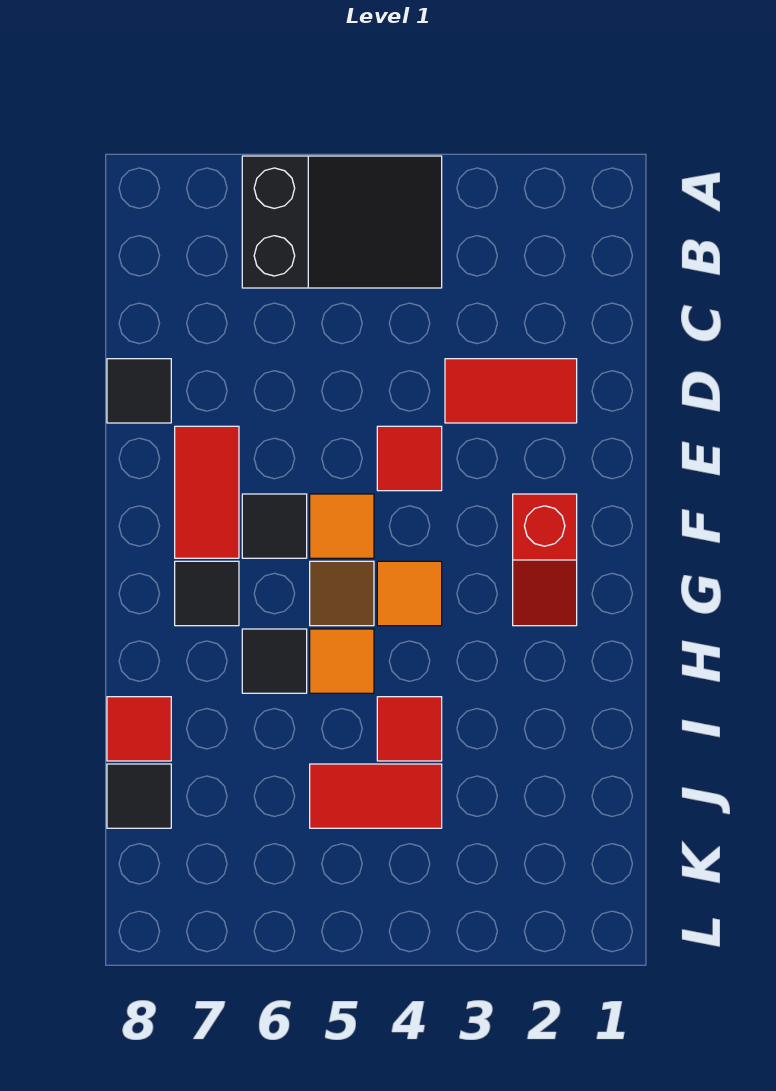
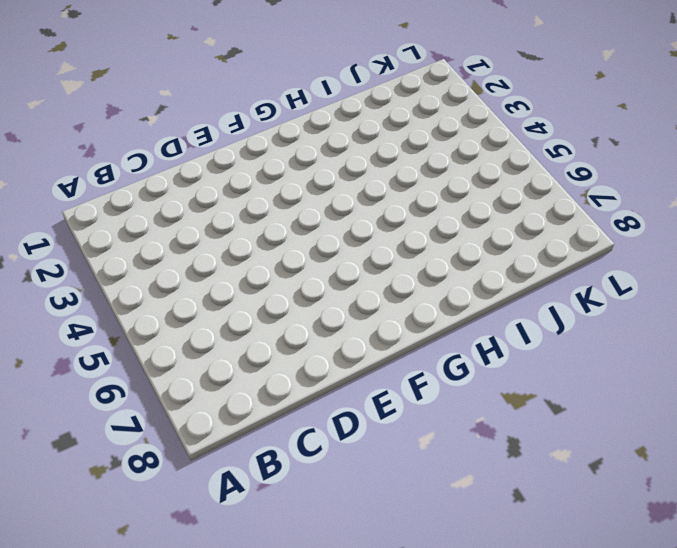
none -> black slope A4:B6 level 1 top 6
none -> red tile D2:D3 level 1
none -> black tile D8 level 1

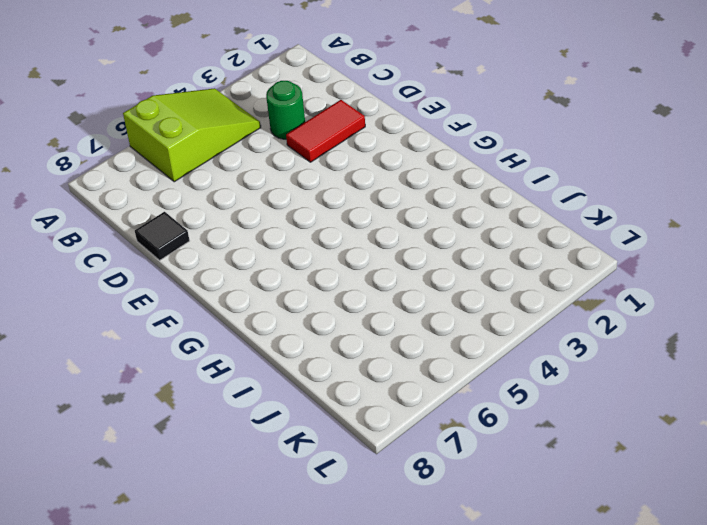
lime slope A4:B6 level 1 top 6 -> black slope A4:B6 level 1 top 6
green round brick C3 level 1 -> none
none -> red tile E4 level 1
none -> red tile E7:F7 level 1
none -> red slope F2:G2 level 1 top F

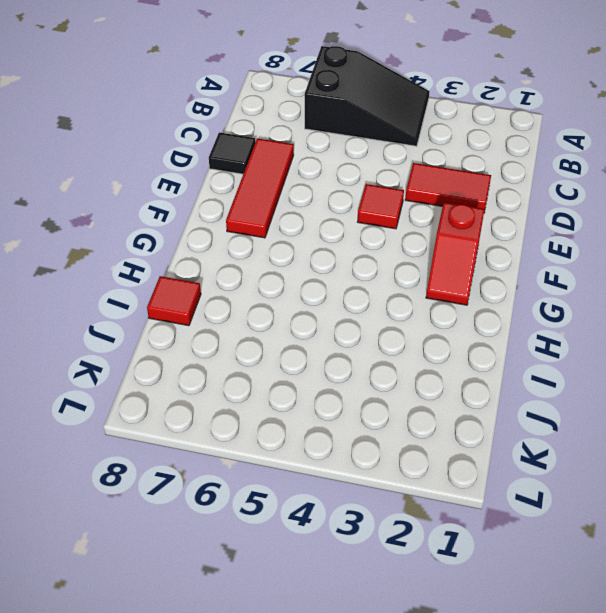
red tile D7:F7 level 1 -> red tile E7:F7 level 1
none -> orange tile F5 level 1
none -> black tile F6 level 1
none -> orange tile G4 level 1

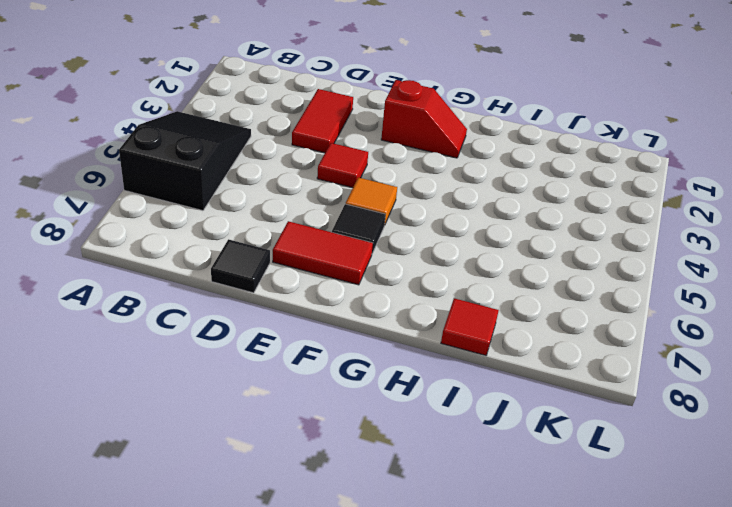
none -> orange tile G4 level 1
none -> brown tile G5 level 1
none -> black tile G7 level 1

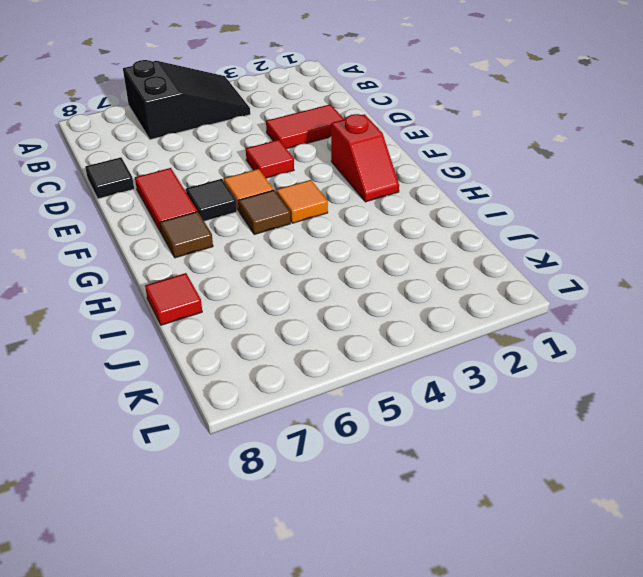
brown tile G7 level 1 -> black tile G7 level 1
none -> orange tile H5 level 1
none -> black tile H6 level 1
none -> red tile I4 level 1

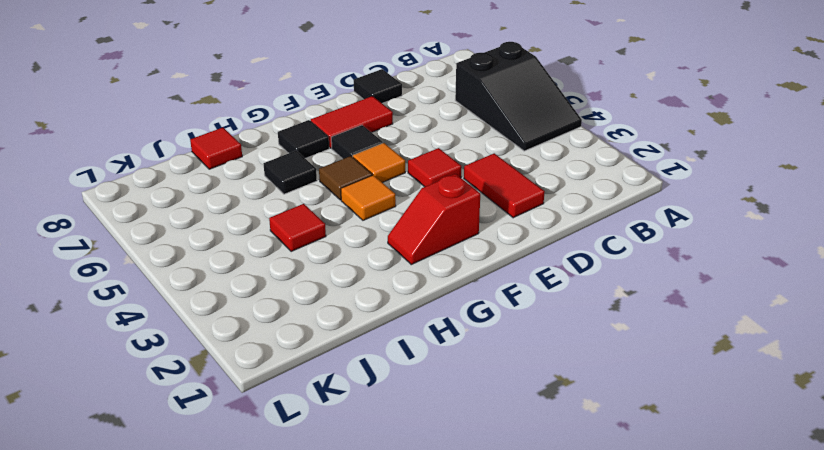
none -> orange tile H5 level 1
none -> red tile J4:J5 level 1
none -> black tile J8 level 1

